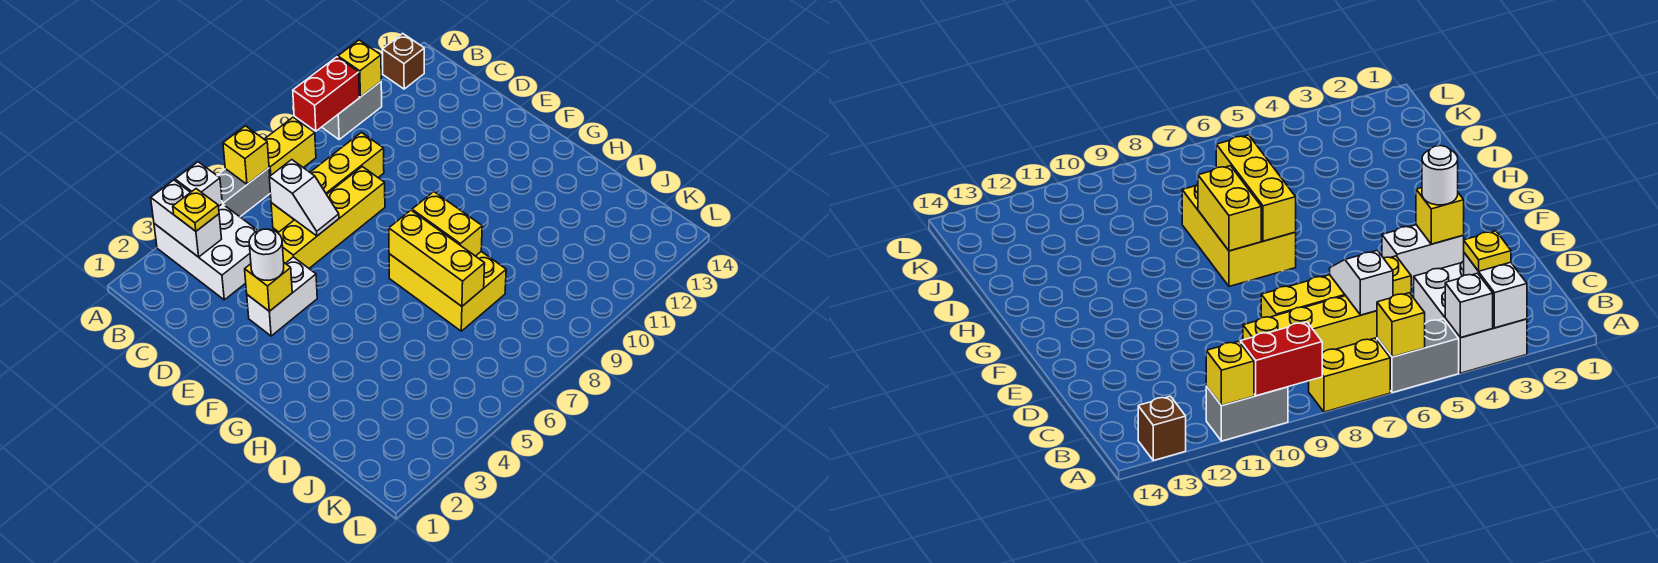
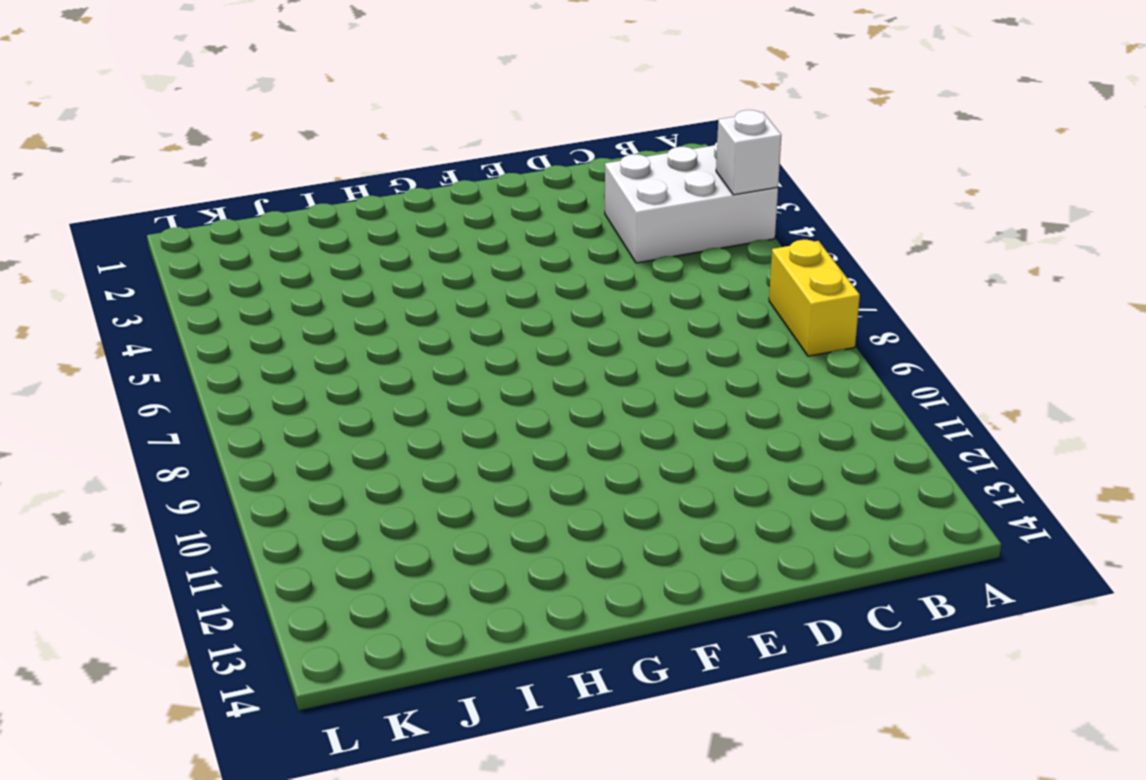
none -> grey brick A5:A6 level 1
none -> grey brick A10:A11 level 1
none -> brown brick A13 level 1

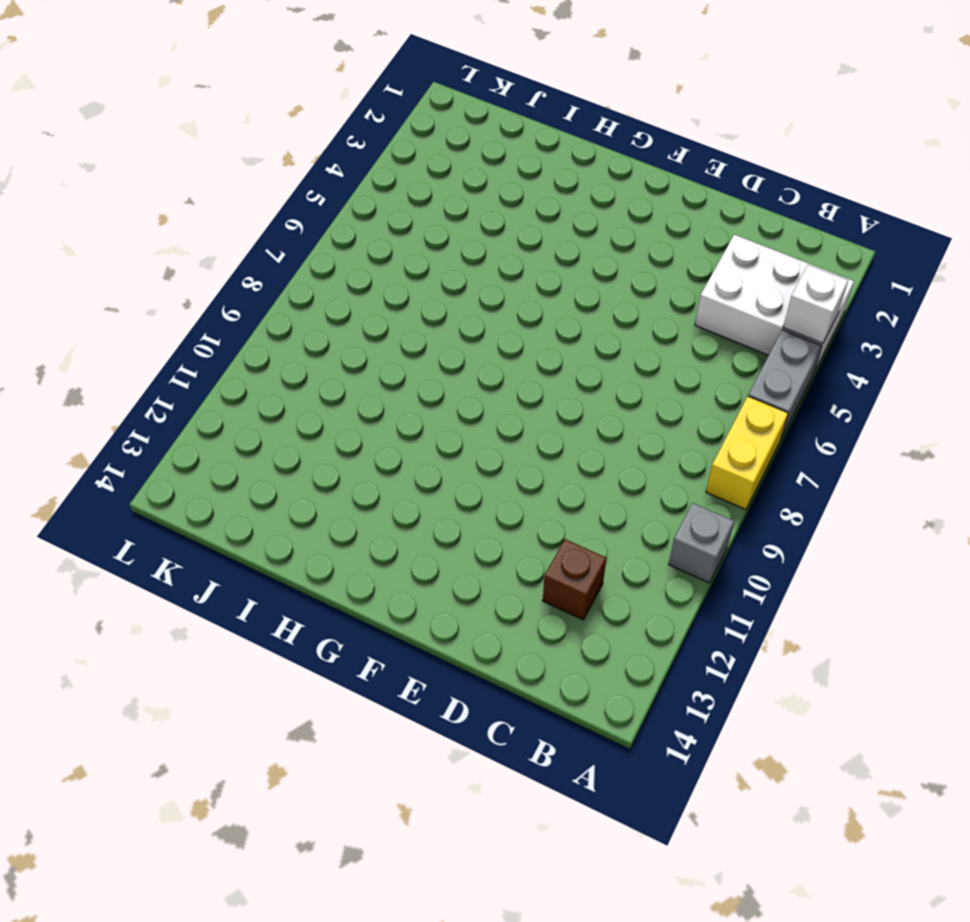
grey brick A10 level 1 -> grey brick A10:A11 level 1
brown brick C12 level 1 -> brown brick A13 level 1
none -> yellow brick C6:C9 level 1
none -> yellow brick D5:D8 level 1
none -> white brick E3:E4 level 1

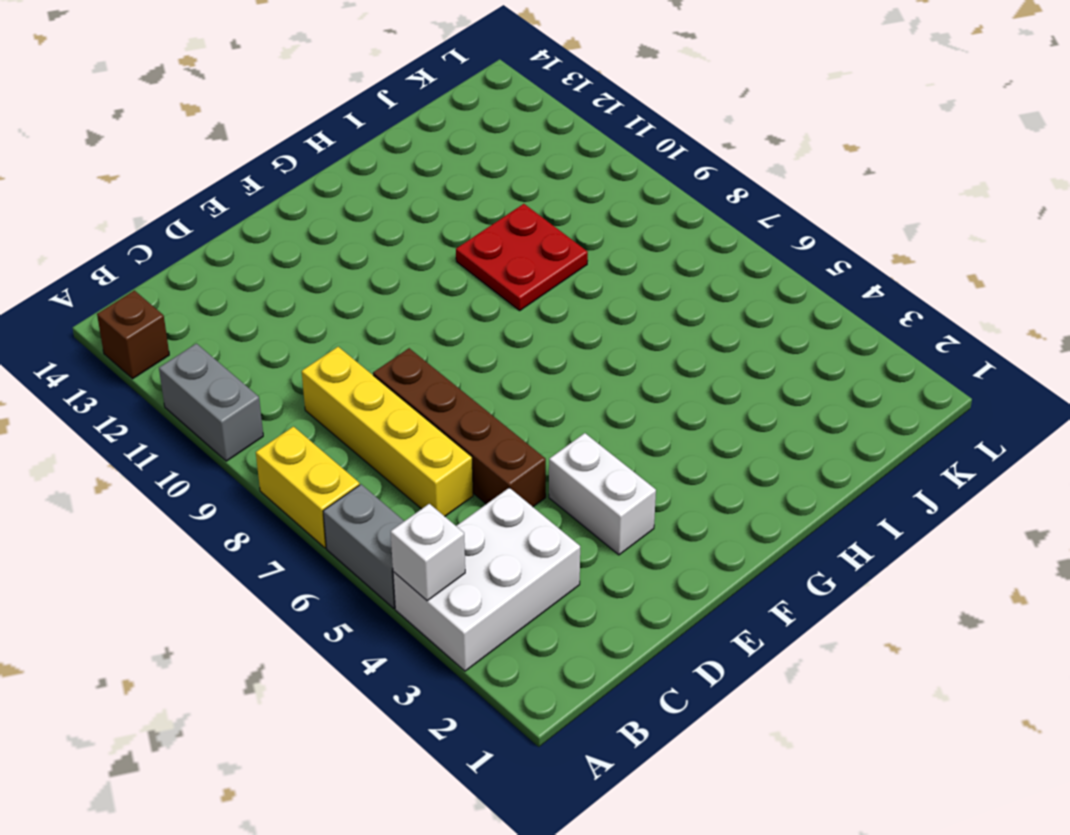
brown brick D5:D8 level 1 -> yellow brick D5:D8 level 1
red plate H9:I10 level 1 -> none
none -> yellow brick G7:I8 level 1
none -> white brick A3:B3 level 2
none -> yellow brick A6 level 2

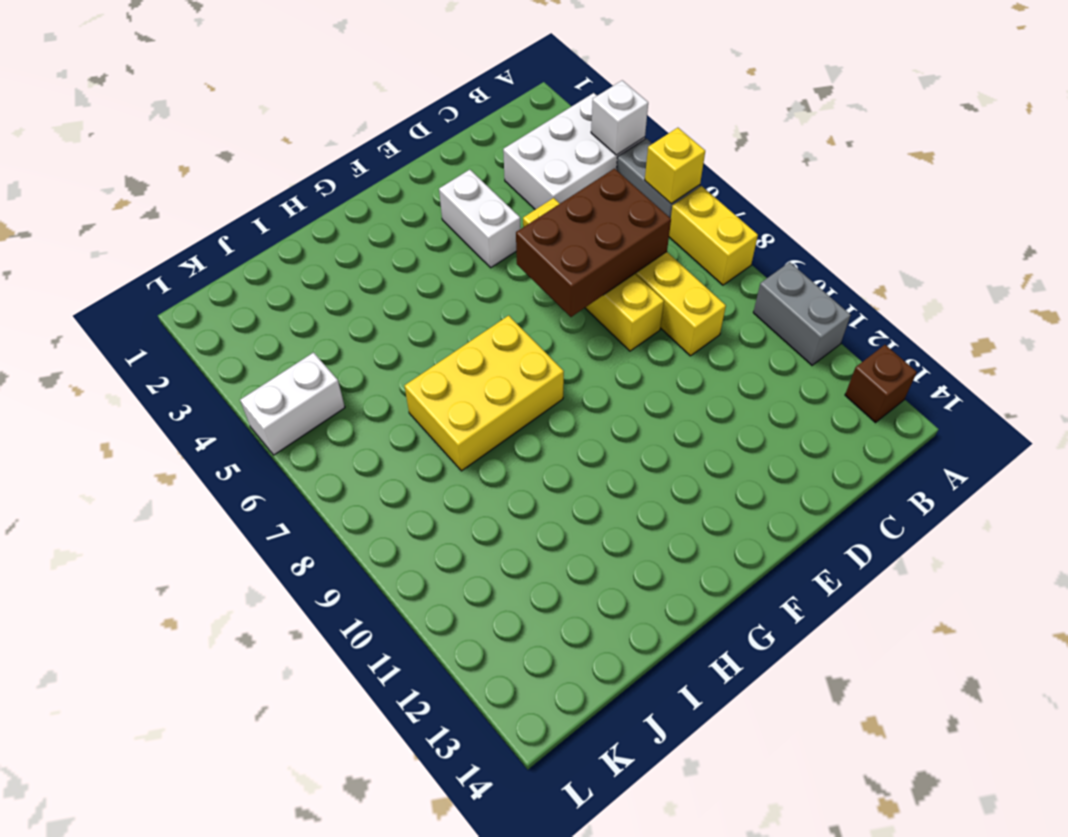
brown brick C6:E7 level 2 -> white slope C6:D6 level 2 top C
white brick K5:L5 level 1 -> white brick A3:B3 level 2
none -> red brick A9:A10 level 2
none -> yellow brick A11 level 2
none -> yellow brick E3 level 2

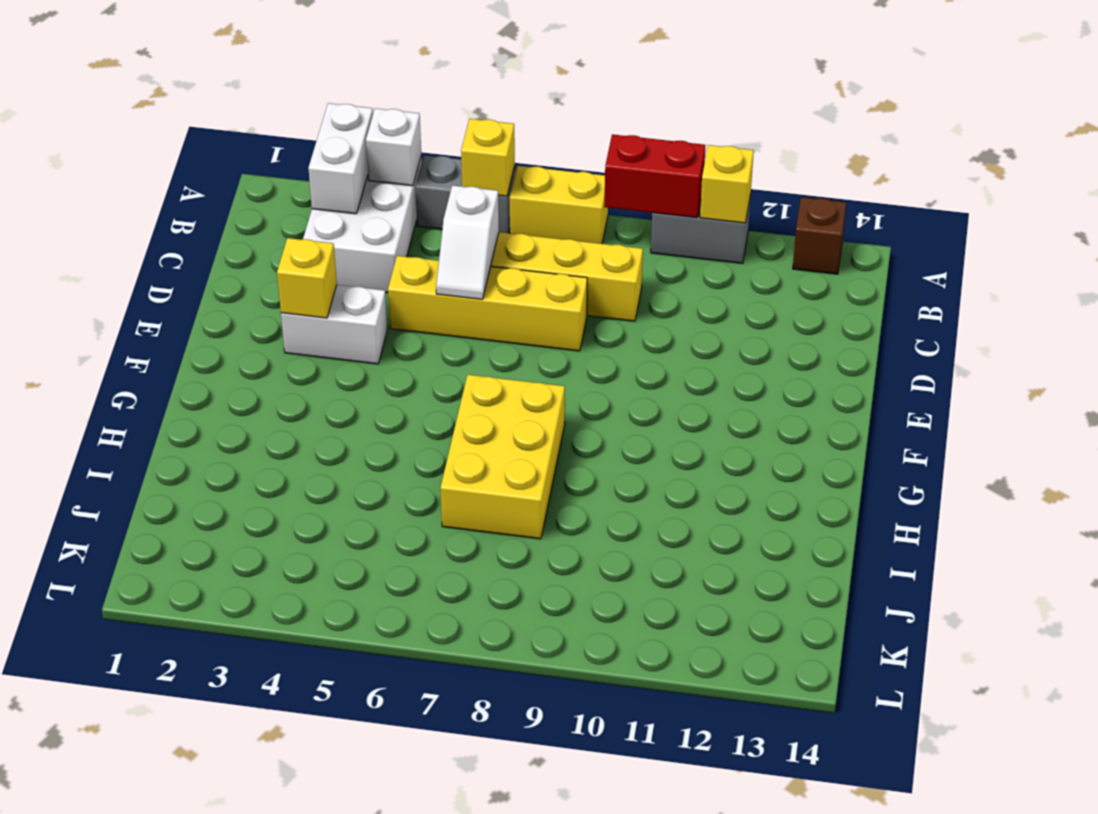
none -> yellow brick G7:I7 level 2
none -> yellow brick G8:H8 level 2
none -> yellow plate B3 level 3

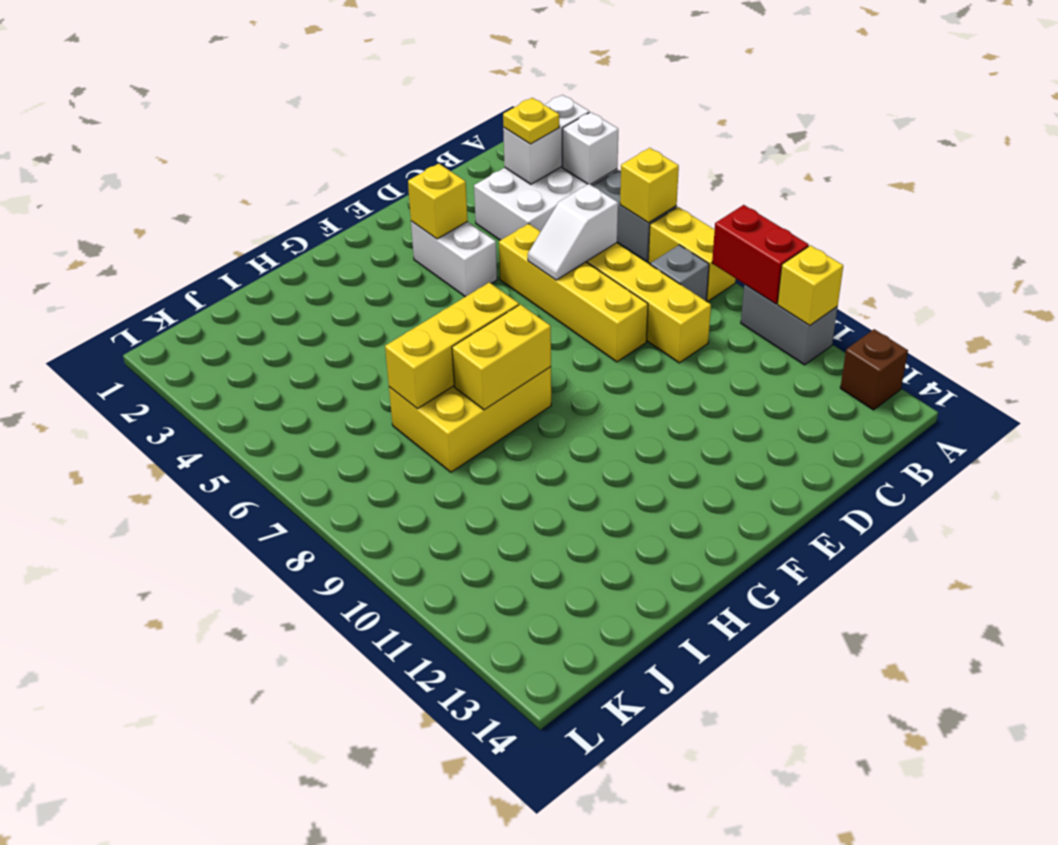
grey brick B8 level 1 -> none
none -> white round brick E3 level 3

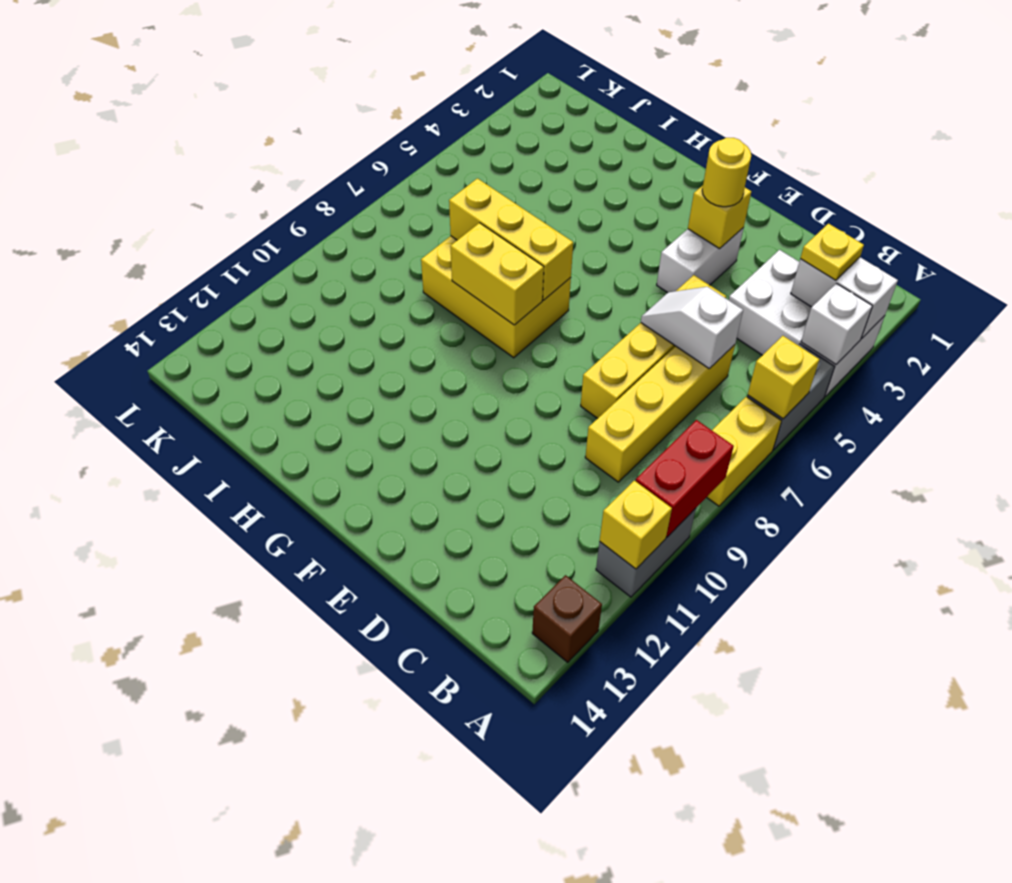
yellow round brick E3 level 3 -> white round brick E3 level 3

